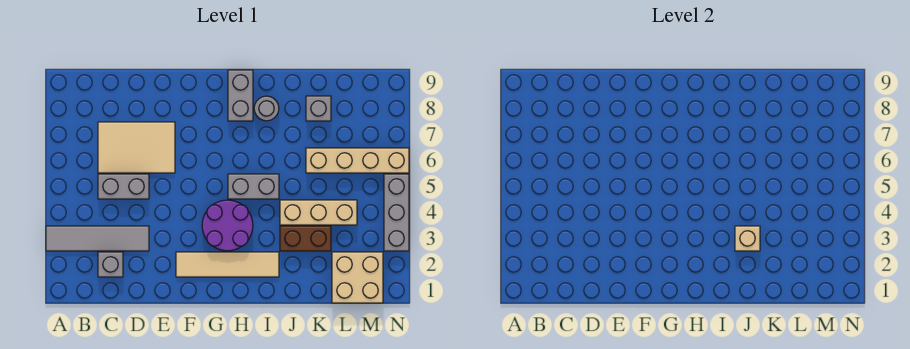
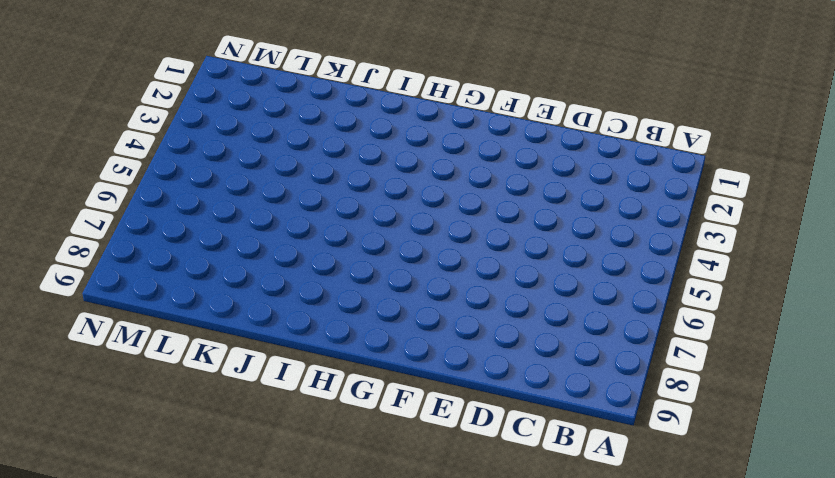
none -> grey tile A3:D3 level 1
none -> grey brick C2 level 1
none -> grey brick C5:D5 level 1

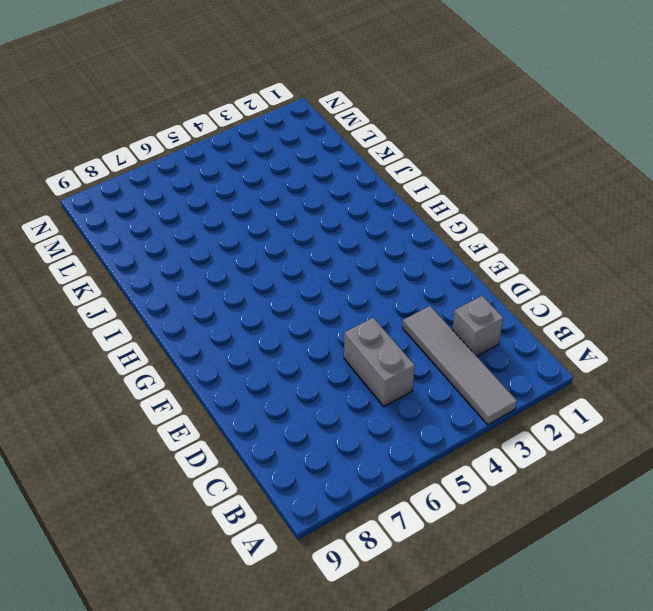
none -> tan tile C6:E7 level 1
none -> tan tile F2:I2 level 1
none -> purple round brick G3:H4 level 1

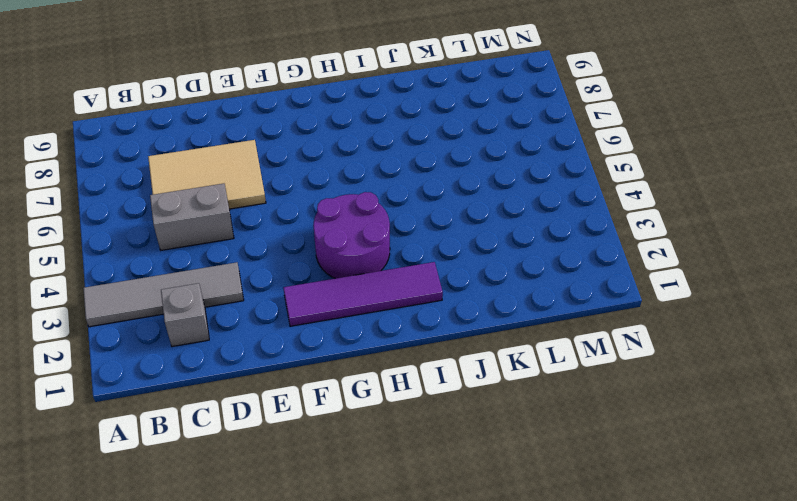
purple tile F2:I2 level 1 -> tan tile F2:I2 level 1
none -> grey brick H5:I5 level 1
none -> grey brick H8:H9 level 1
none -> grey round brick I8 level 1

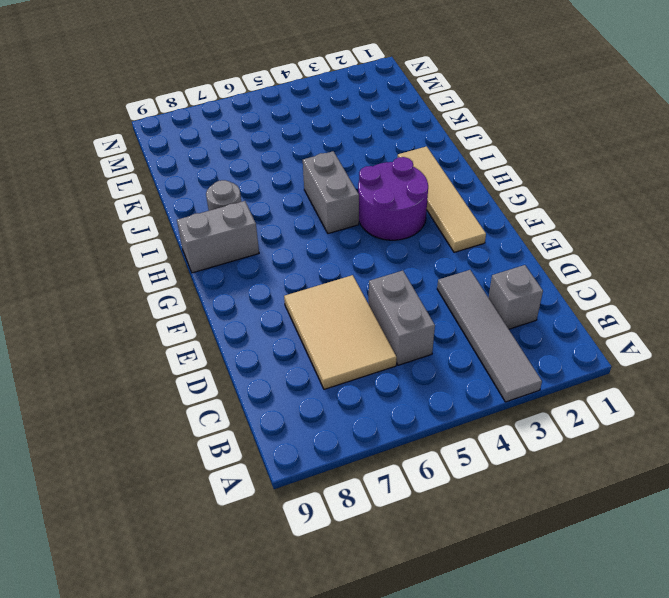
none -> brown brick J3:K3 level 1
none -> tan brick J4:L4 level 1
none -> tan brick K6:N6 level 1

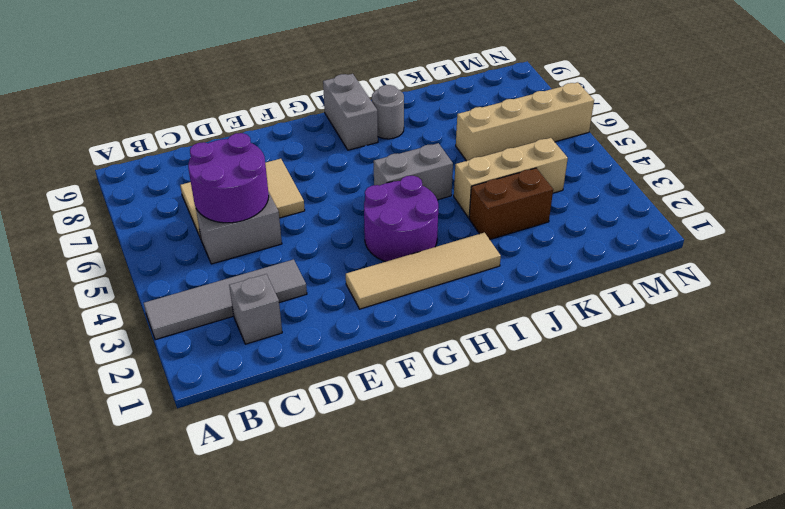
purple round brick C5:D6 level 2 -> none
none -> grey brick K8 level 1
none -> tan brick L1:M2 level 1
none -> grey brick N3:N5 level 1

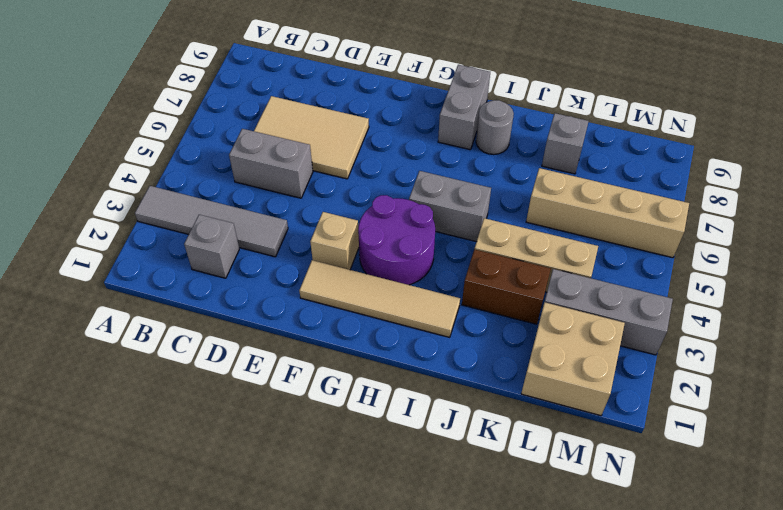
tan brick F3 level 1 -> tan brick J3 level 2
grey brick L3:N3 level 1 -> grey brick N3:N5 level 1

